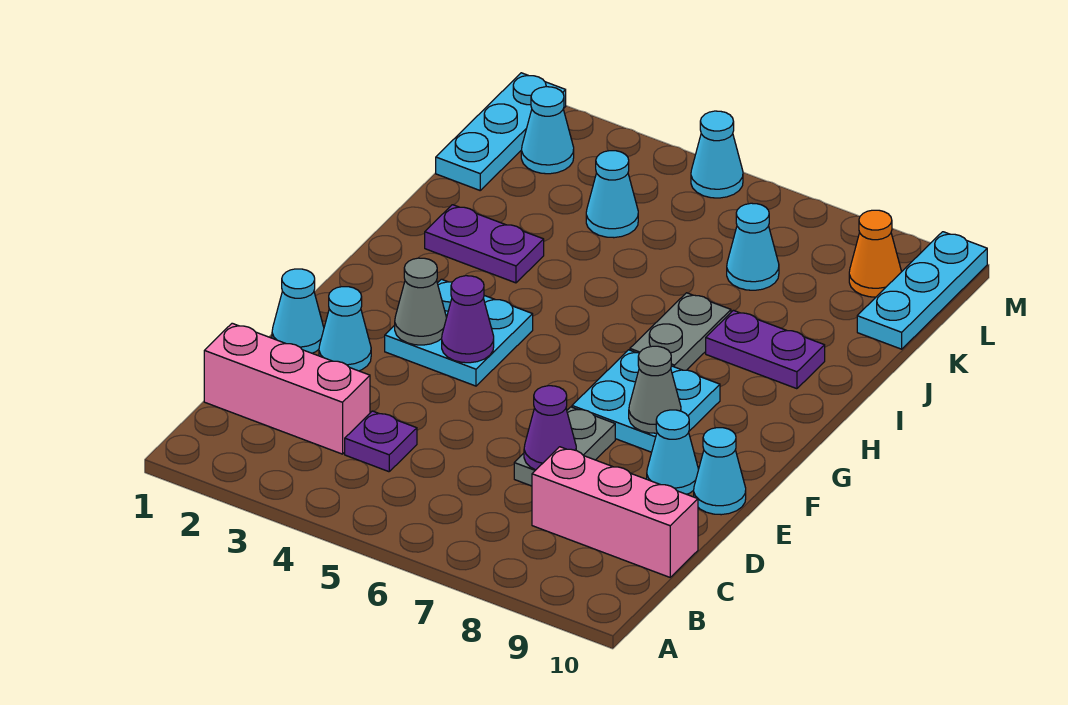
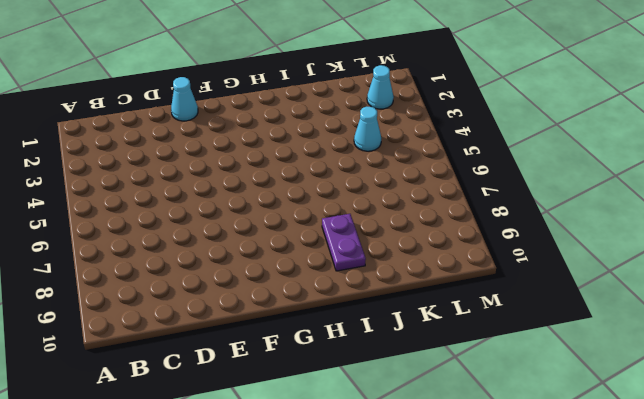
none -> pink brick C1:C3 level 1
none -> purple plate C4 level 1
none -> pink brick C8:C10 level 1

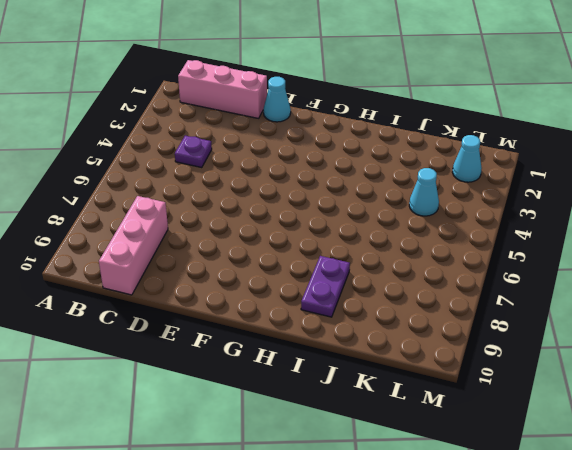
pink brick B1:D1 level 1 -> pink brick C1:C3 level 1
none -> grey plate D7:E7 level 1
none -> cyan cone E2 level 1
none -> cyan cone E9 level 1

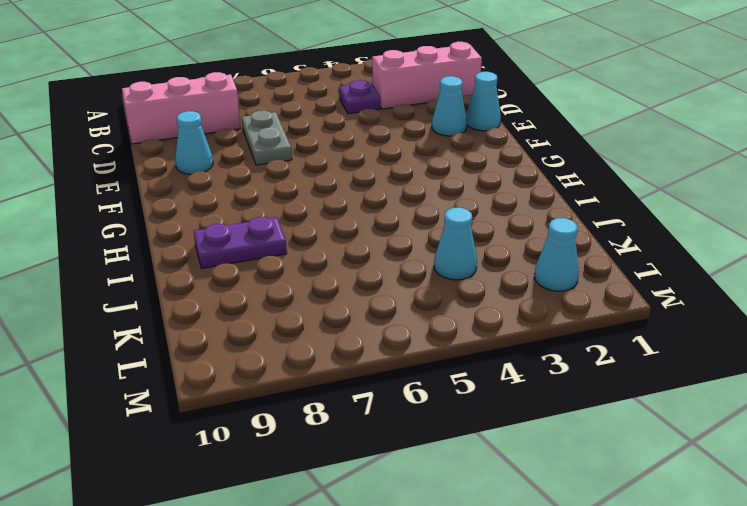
none -> cyan cone E10 level 1
none -> cyan plate F3:G4 level 1
none -> cyan plate F7:G8 level 1

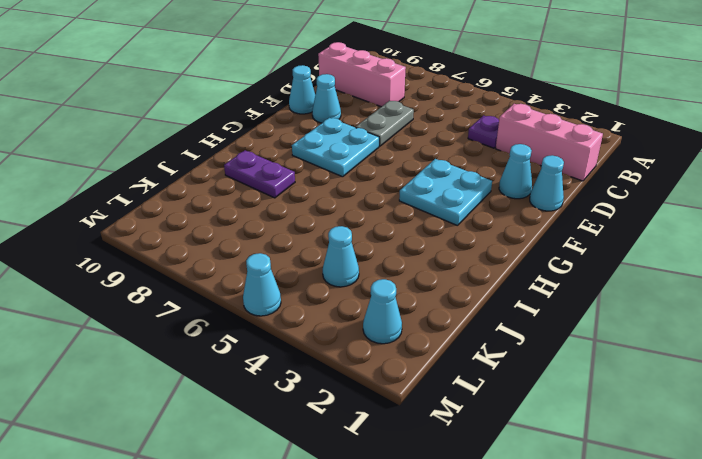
none -> grey plate H7:I7 level 1
none -> purple plate I2:I3 level 1
none -> cyan plate K1:M1 level 1

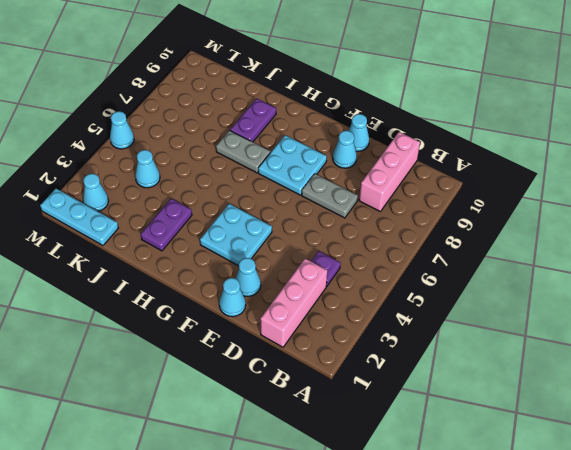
none -> cyan cone K7 level 1
none -> cyan plate K10:M10 level 1
none -> orange cone L9 level 1

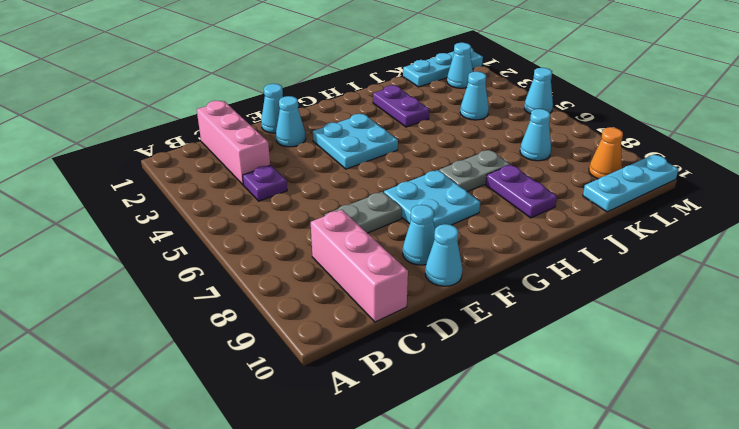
none -> purple cone D7 level 2
none -> grey cone F3 level 2
none -> purple cone F4 level 2

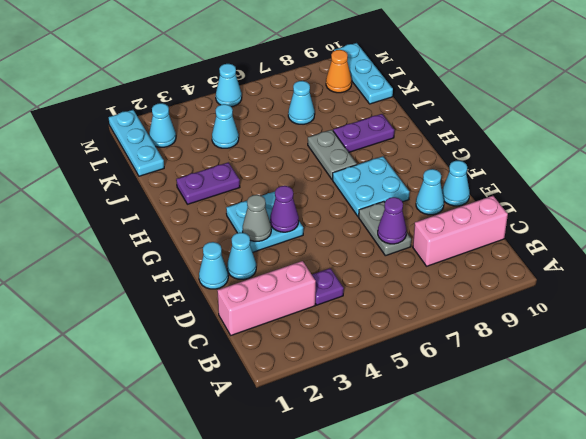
none -> grey cone F8 level 2

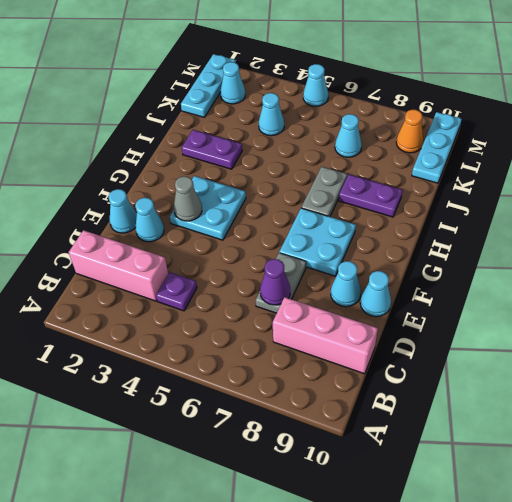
none -> purple cone F4 level 2
none -> grey cone F8 level 2

